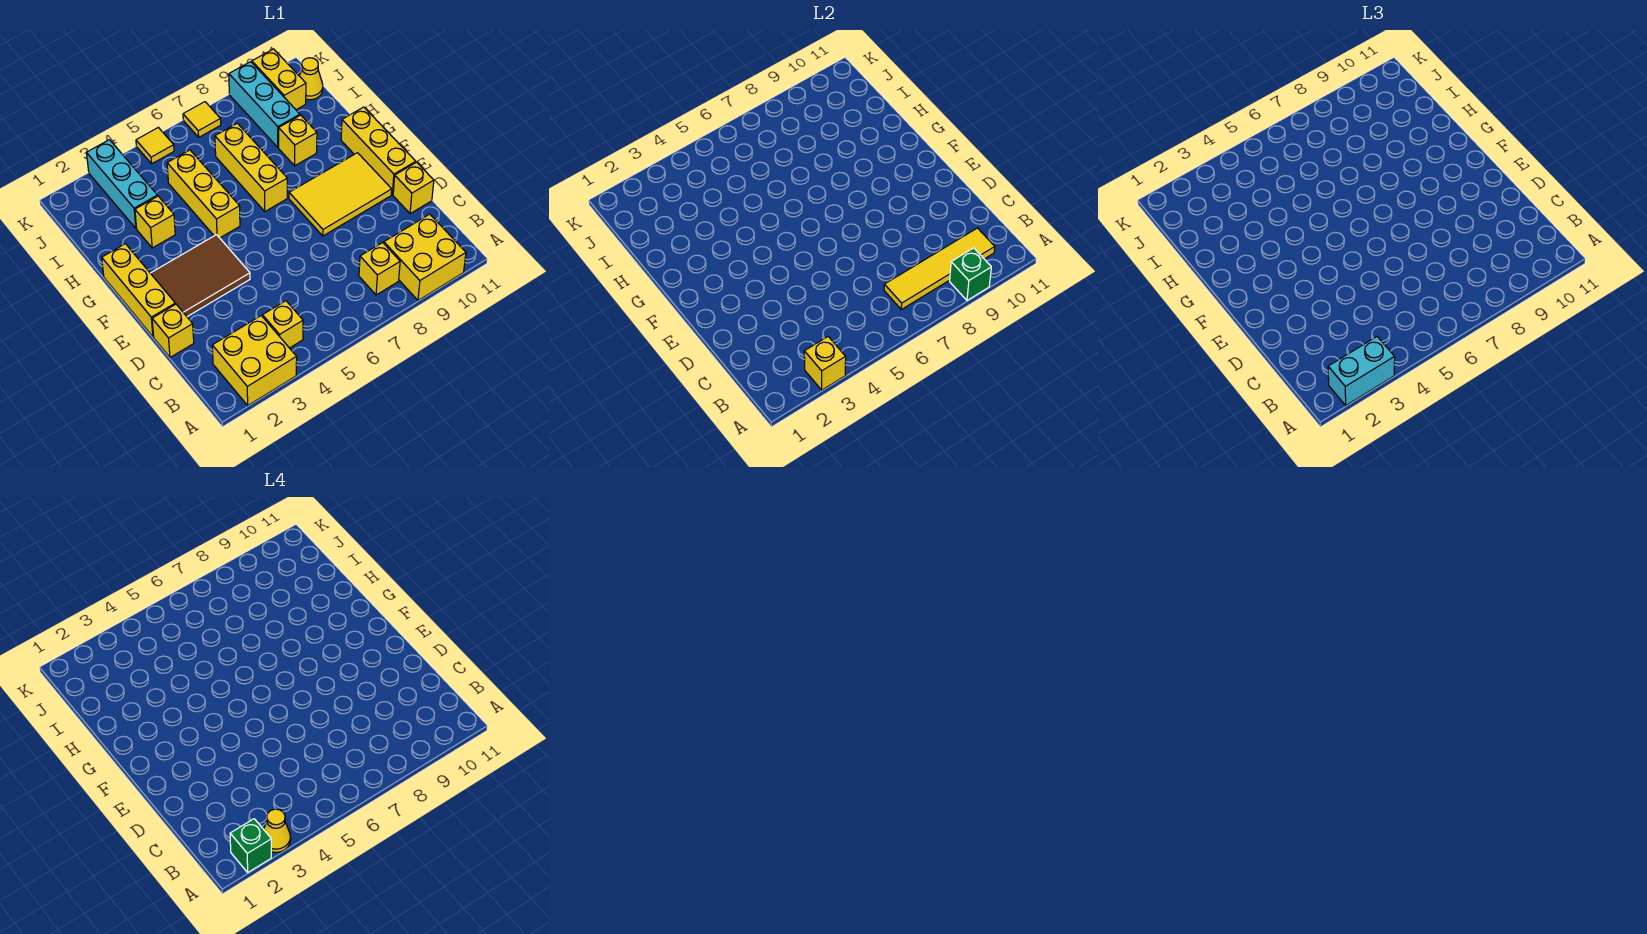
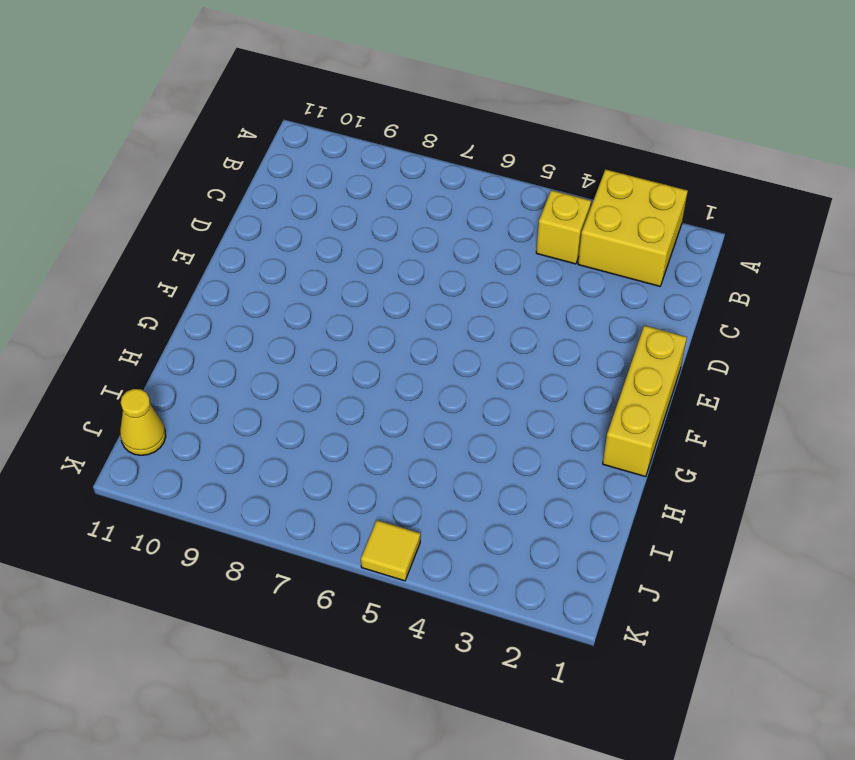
none -> yellow brick A9:B10 level 1
none -> yellow brick B8 level 1
none -> yellow brick D1 level 1

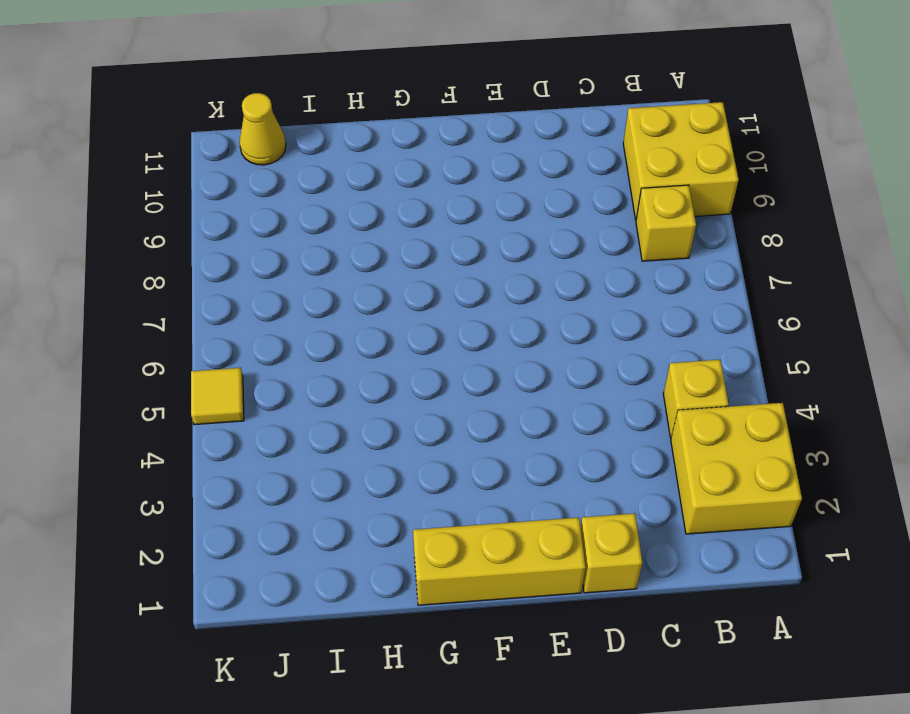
none -> yellow brick D11 level 1
none -> brown tile E2:F4 level 1
none -> yellow tile E8:F10 level 1

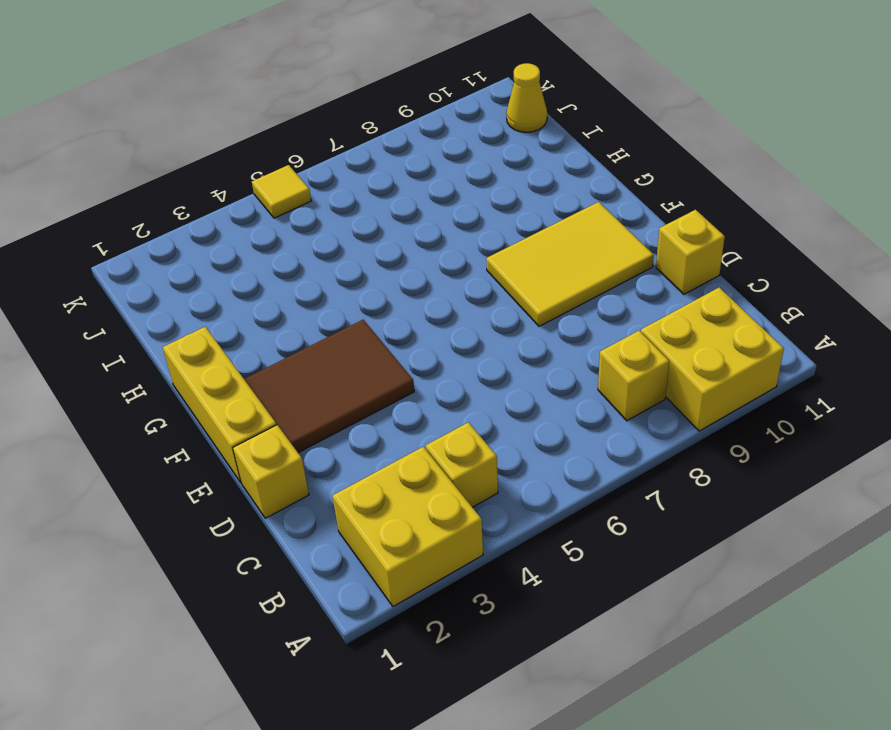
none -> yellow brick E11:G11 level 1
none -> yellow brick G5:I5 level 1
none -> yellow brick G7:I7 level 1

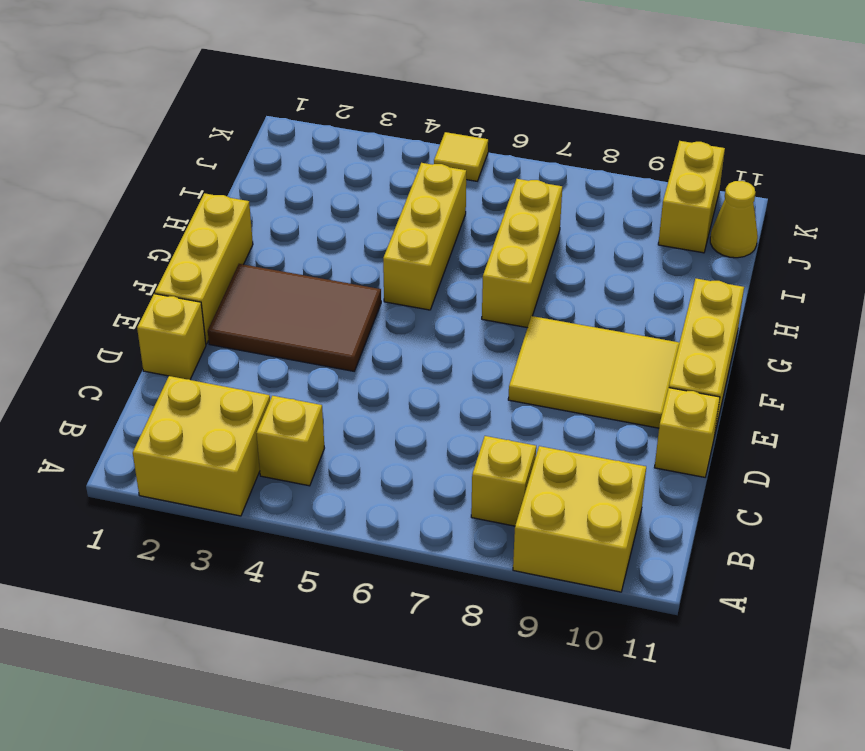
none -> yellow brick H3 level 1
none -> yellow brick H9 level 1
none -> cyan brick I3:K3 level 1

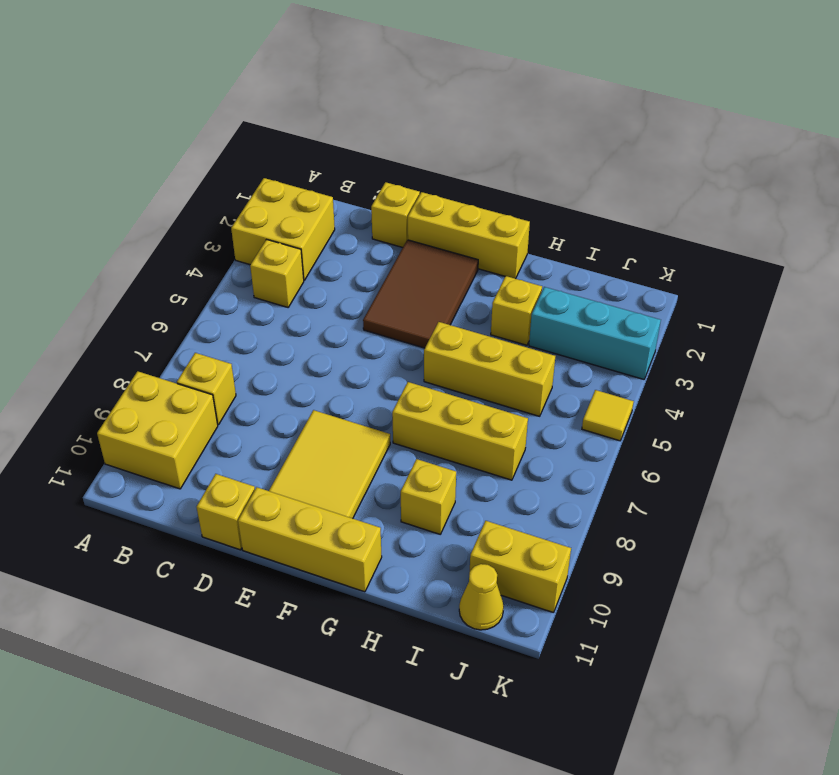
none -> cyan brick I9:K9 level 1
none -> yellow tile K7 level 1
none -> yellow brick A3 level 2

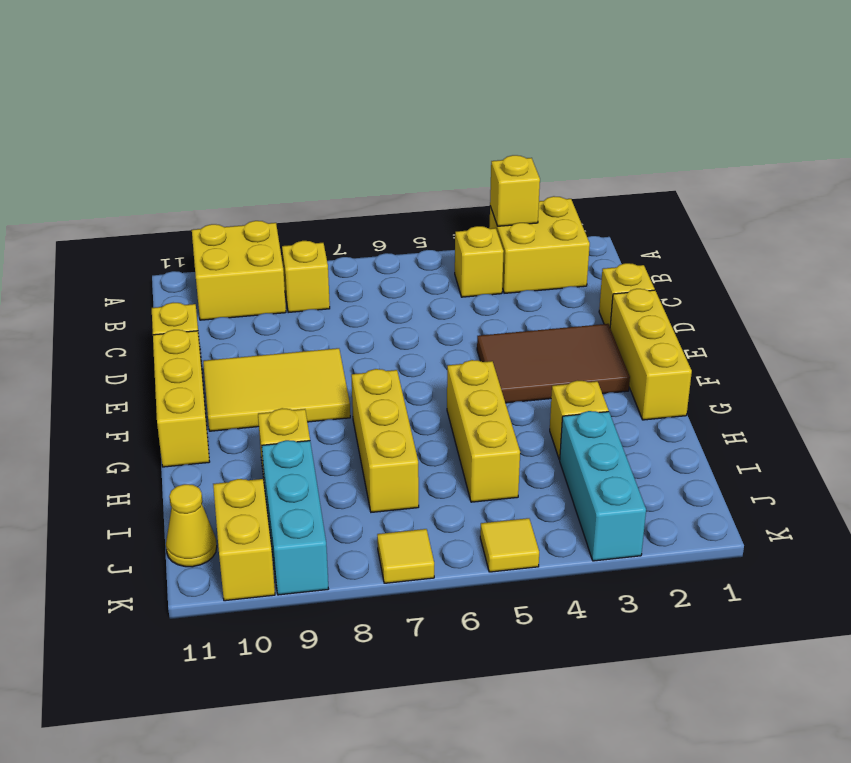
none -> green brick A9 level 2
none -> yellow tile B7:B10 level 2
none -> cyan brick A2:A3 level 3

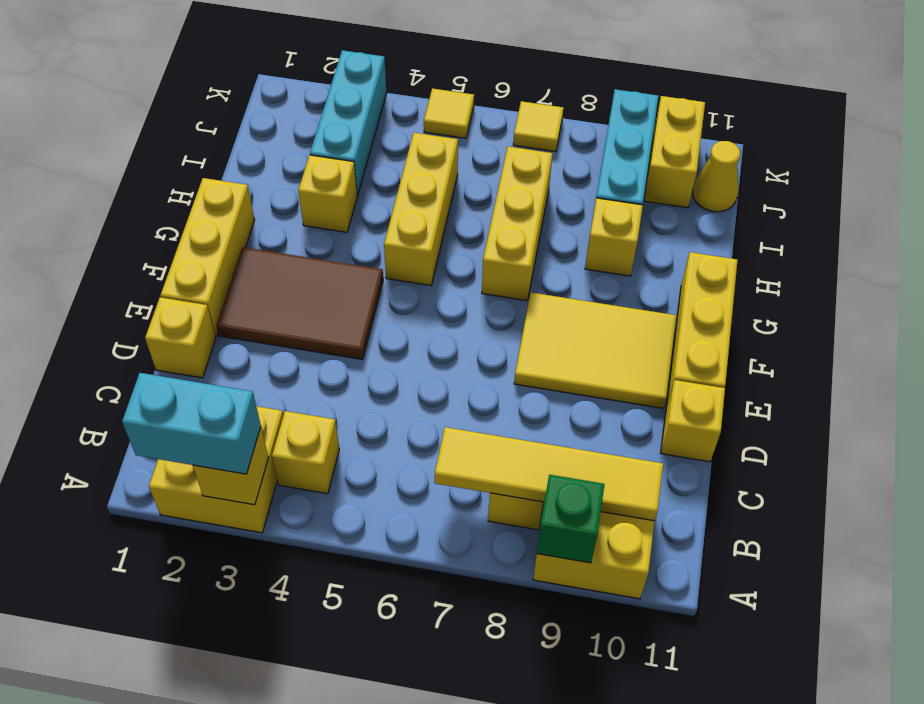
none -> green brick A2 level 4
none -> yellow cone A3 level 4

